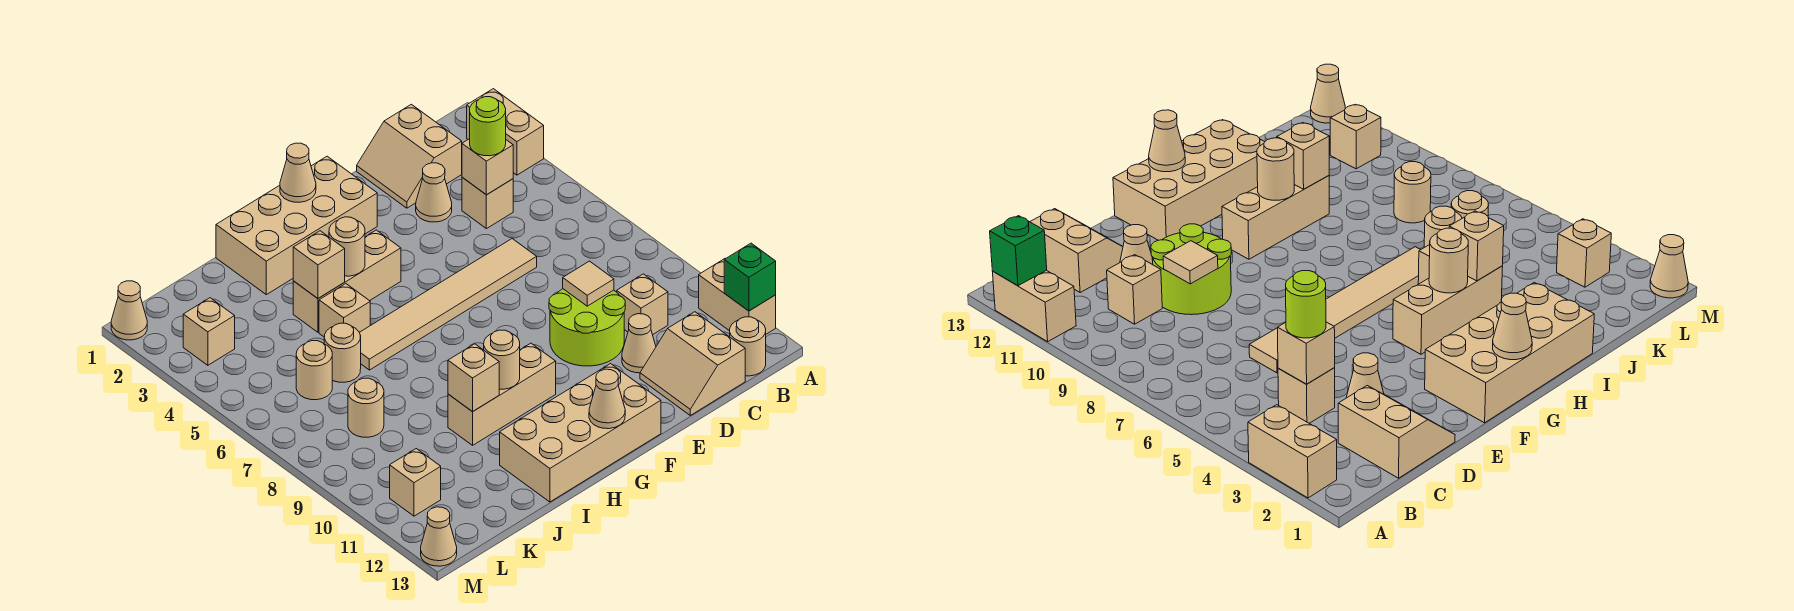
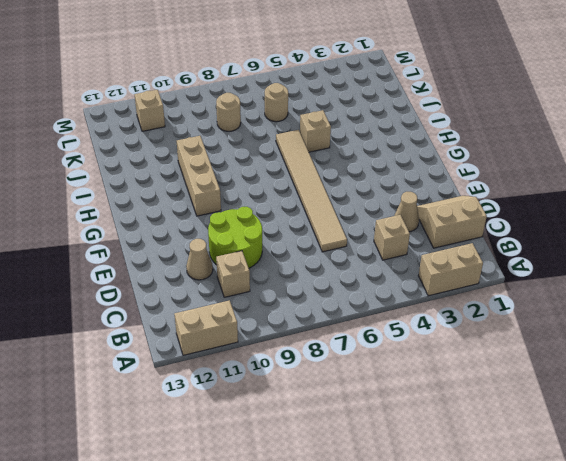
none -> tan round brick B13 level 1
none -> tan slope C12:D13 level 1 top C
none -> tan brick F1:I2 level 1
none -> tan brick F12:I13 level 1

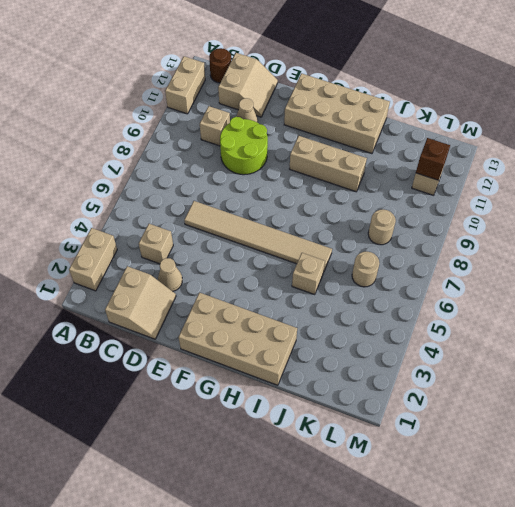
brown round brick B13 level 1 -> tan round brick B13 level 1
brown brick L11 level 2 -> none
none -> tan brick G4:I4 level 1
none -> tan round brick J6 level 1
none -> tan brick L3 level 1
none -> tan cone M1 level 1

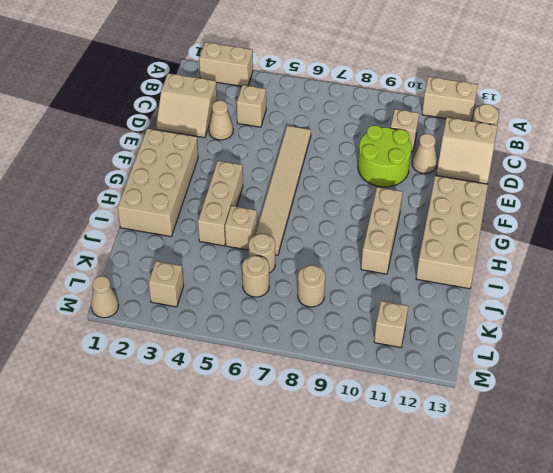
none -> tan cone M13 level 1
none -> green brick A12 level 2
none -> tan brick C4 level 2
none -> tan tile D9 level 2

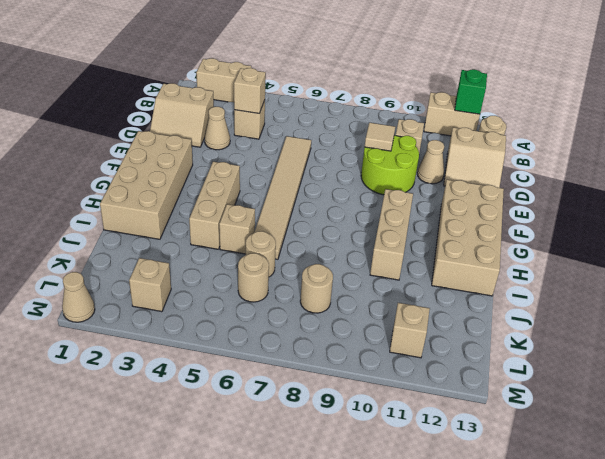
none -> tan cone M13 level 1
none -> tan cone G1 level 2
none -> tan cone G13 level 2
none -> tan round brick H4 level 2

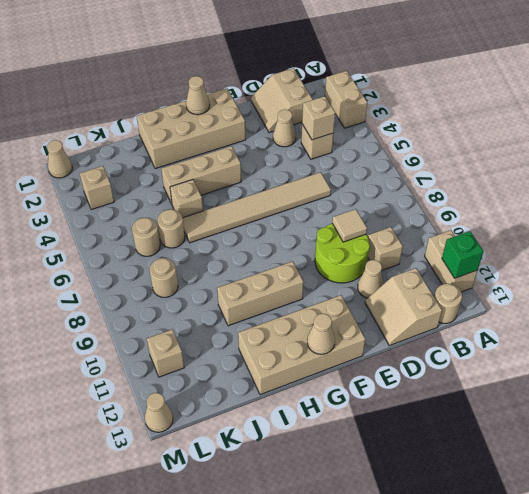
none -> tan round brick H4 level 2
none -> tan round brick H10 level 2
none -> tan brick I4 level 2
none -> tan brick I10 level 2

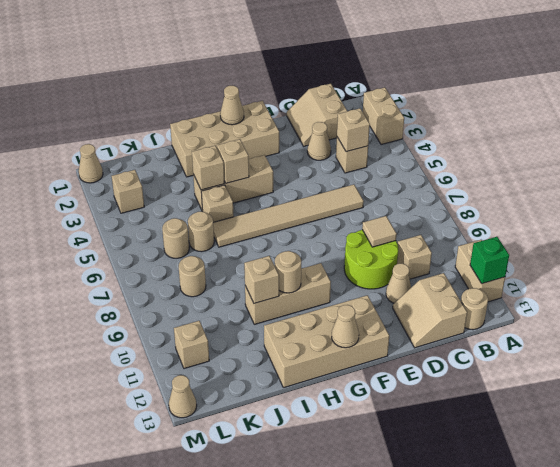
tan brick H4 level 2 -> tan round brick H4 level 2
none -> lime round brick C4 level 3

